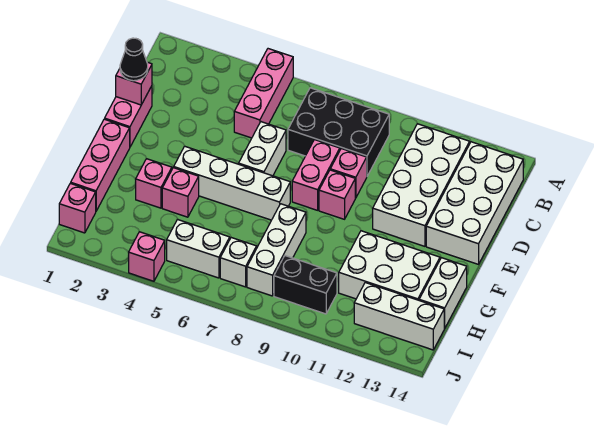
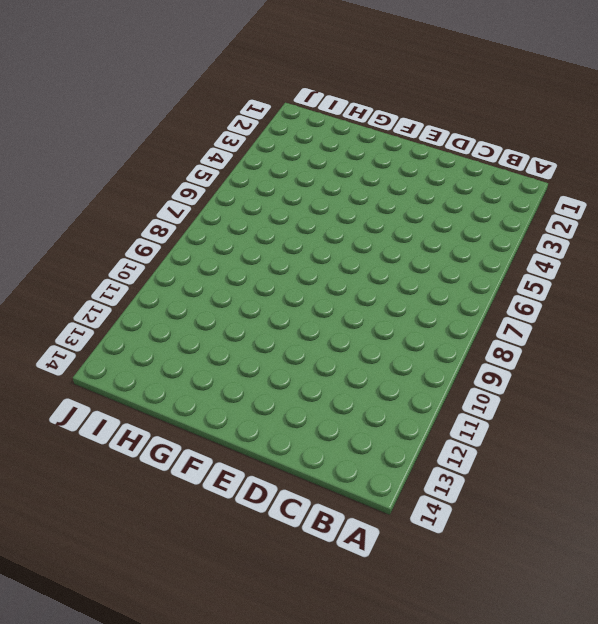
none -> pink brick A5:C5 level 1
none -> black brick B7:C9 level 1
none -> white brick B11:E12 level 1

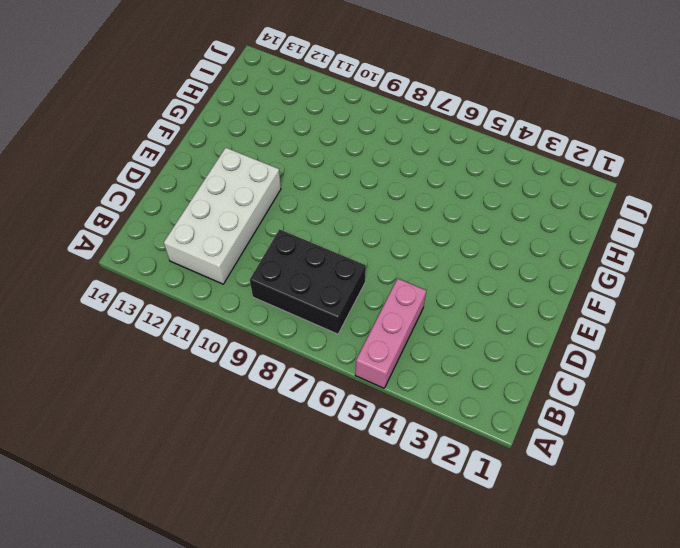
none -> white brick B13:E14 level 1
none -> pink brick D1:E1 level 1
none -> white brick D6:E6 level 1

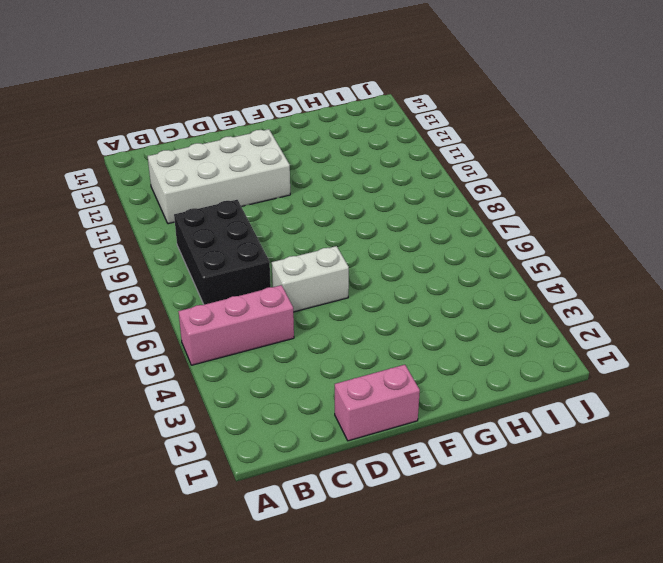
none -> white brick B13:E14 level 1
none -> pink brick D8:E8 level 1
none -> pink brick D9 level 1

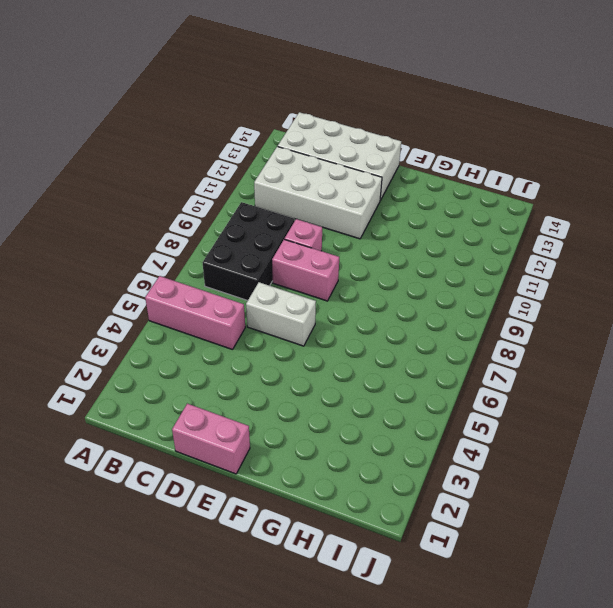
none -> pink brick E9 level 1
none -> pink brick F1:H1 level 1
none -> white brick F4:F7 level 1

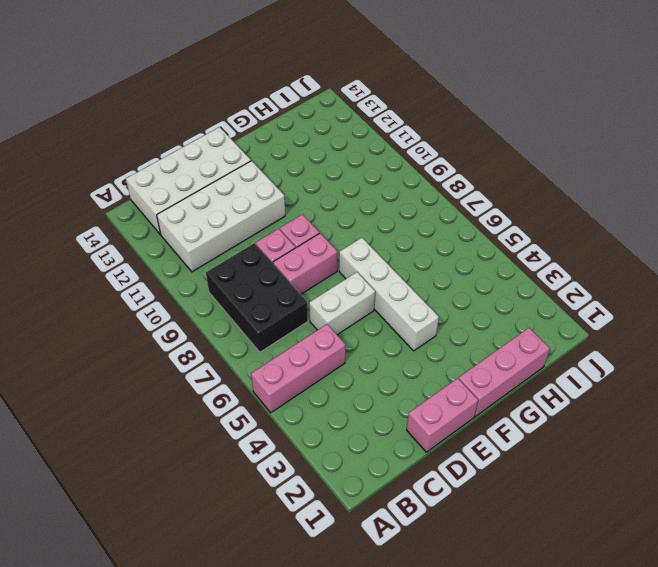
none -> pink brick G3 level 1
none -> pink brick G4 level 1
none -> white brick G8:I8 level 1

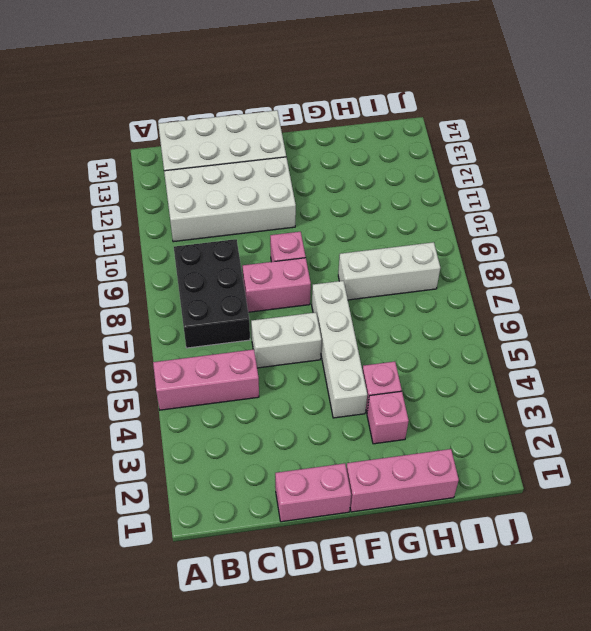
none -> pink brick D9 level 1
none -> white brick G11:H13 level 1
none -> white brick G14:H14 level 1

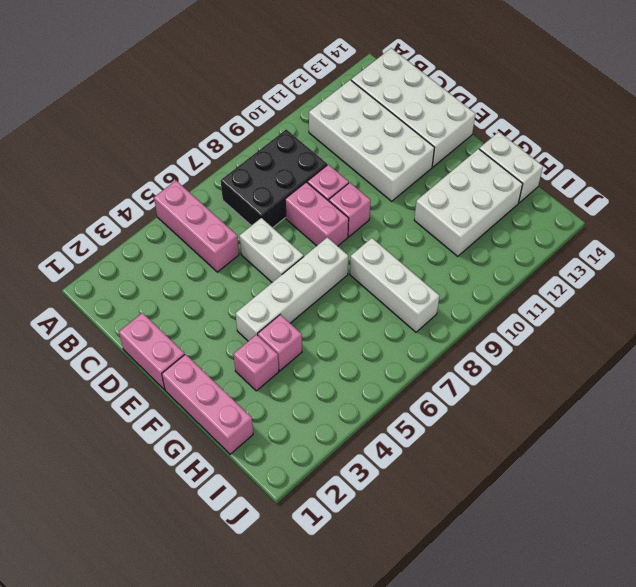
none -> pink brick I1 level 1
none -> white brick I5:I6 level 1
none -> white brick I7 level 1

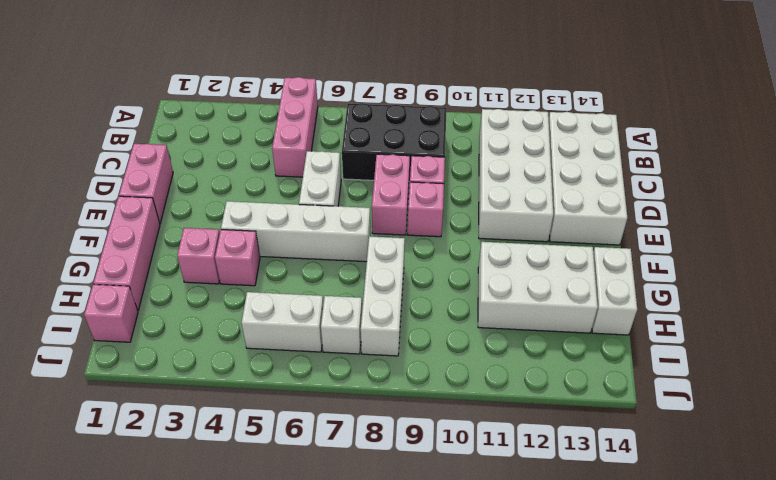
none -> black brick I9:I10 level 1
none -> white brick I12:I14 level 1
none -> pink brick J4 level 1

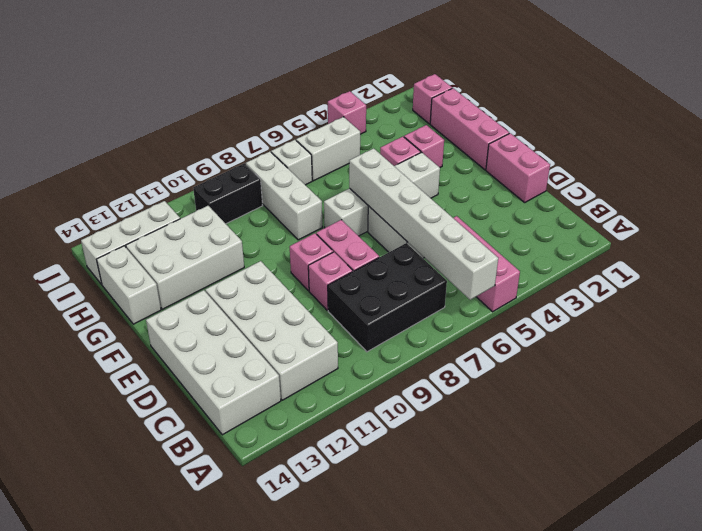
white brick A6:F6 level 2 -> none
none -> pink brick D1 level 2
none -> black cone D1 level 3

